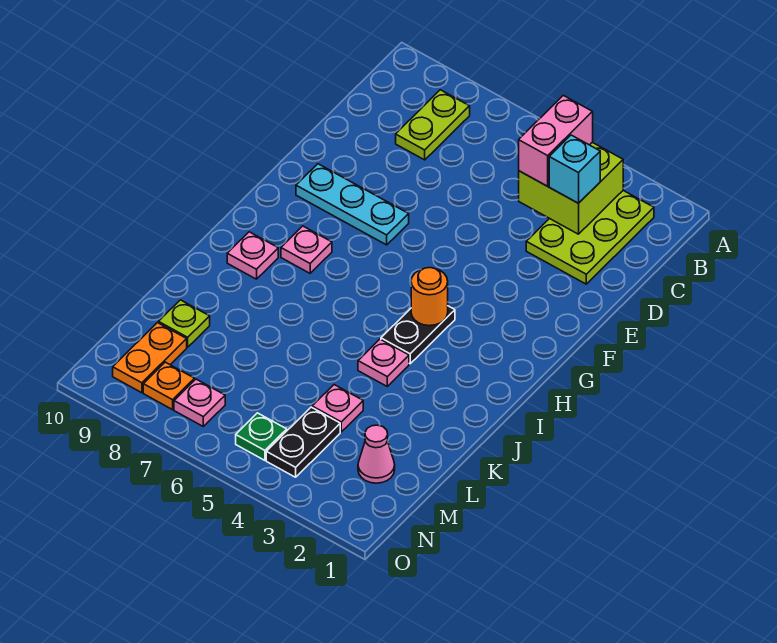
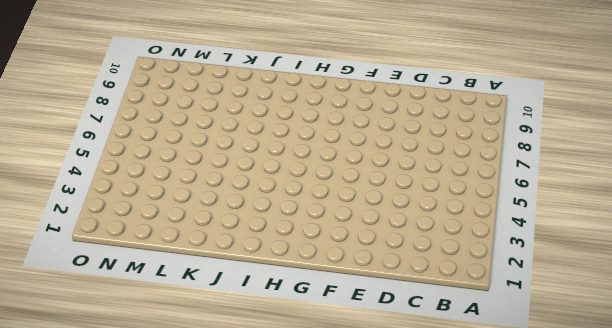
none -> lime plate B2:D3 level 1
none -> lime plate B8:C8 level 1
none -> cyan plate F7:F9 level 1

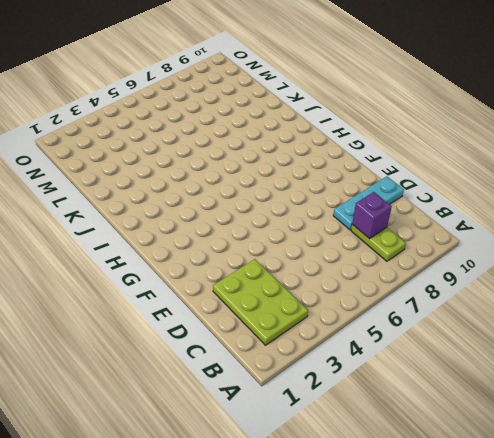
purple brick C8 level 2 -> none
cyan plate D8:D10 level 1 -> cyan plate F7:F9 level 1
none -> black plate H4:I4 level 1
none -> pink plate H8 level 1
none -> pink plate I9 level 1

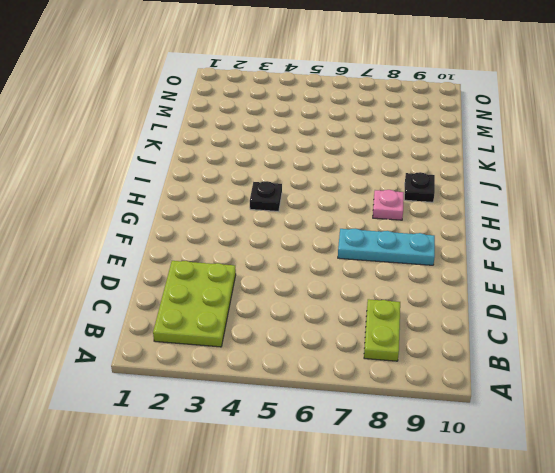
black plate H4 level 1 -> black plate H4:I4 level 1
black plate I9 level 1 -> pink plate I9 level 1
none -> pink plate J4 level 1
none -> pink plate L4 level 1
none -> lime plate L9 level 1

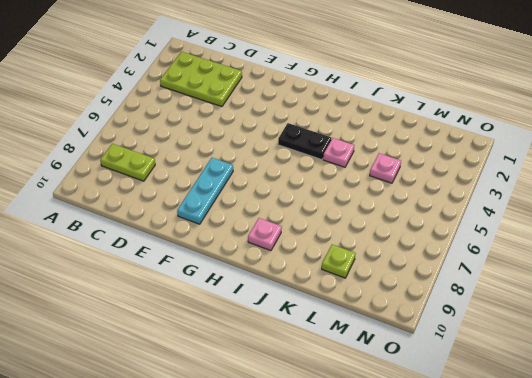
none -> pink plate H8 level 1
none -> pink cone M2 level 1
none -> black plate M4:N4 level 1

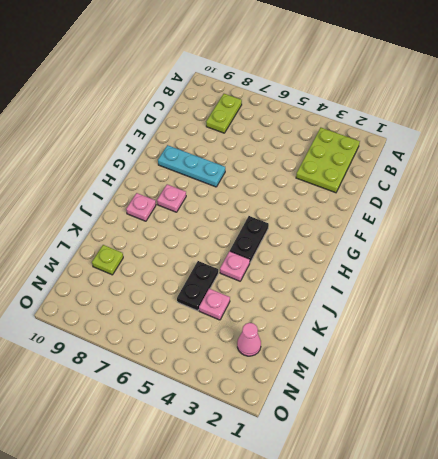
black plate K5:L5 level 1 -> black plate M4:N4 level 1
none -> orange plate M9:N9 level 1
none -> green plate N5 level 1
none -> pink plate N7 level 1

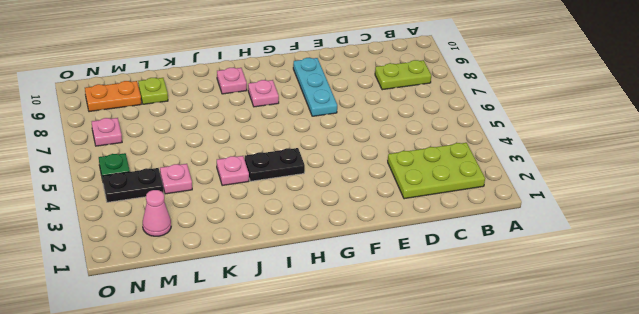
none -> orange plate N8 level 1
none -> lime brick B3:C4 level 2
none -> orange round brick H4 level 2

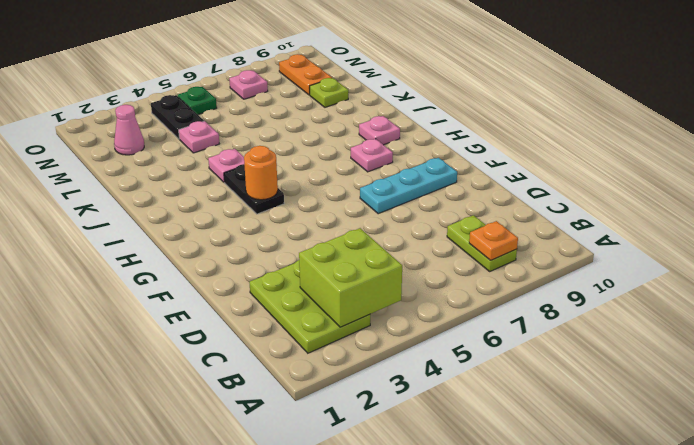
orange plate B8 level 2 -> orange plate N8 level 1
none -> pink brick B4:C4 level 3
none -> cyan brick C3 level 3

